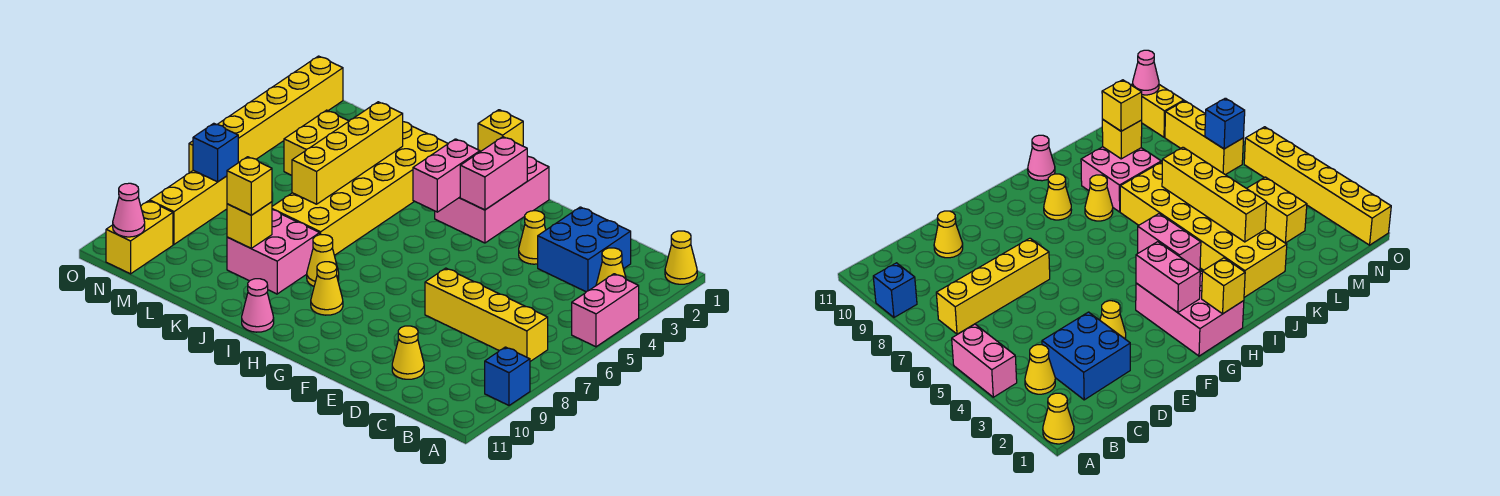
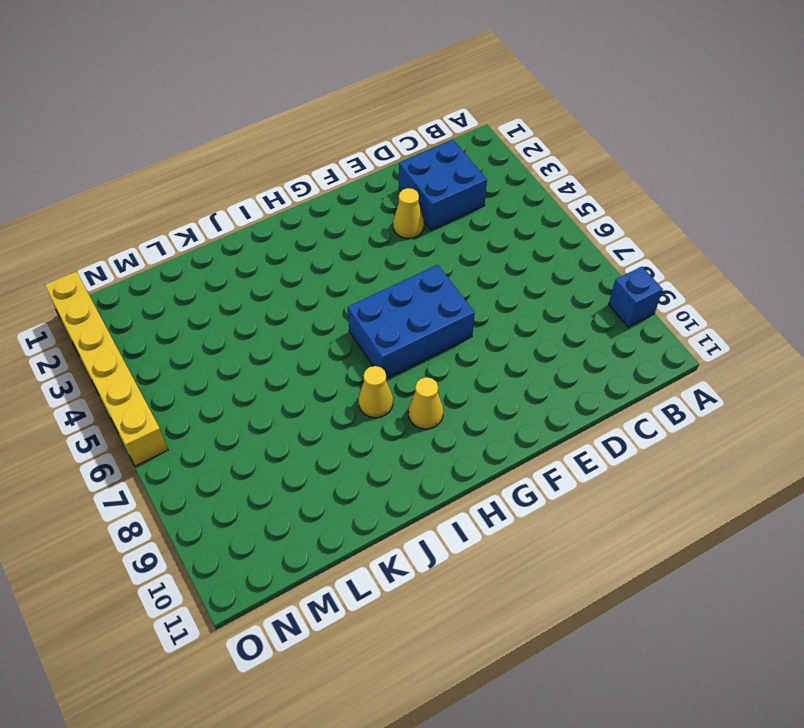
blue brick F6:H7 level 1 -> none
none -> yellow cone A1 level 1
none -> pink brick A4:A5 level 1
none -> yellow cone B3 level 1

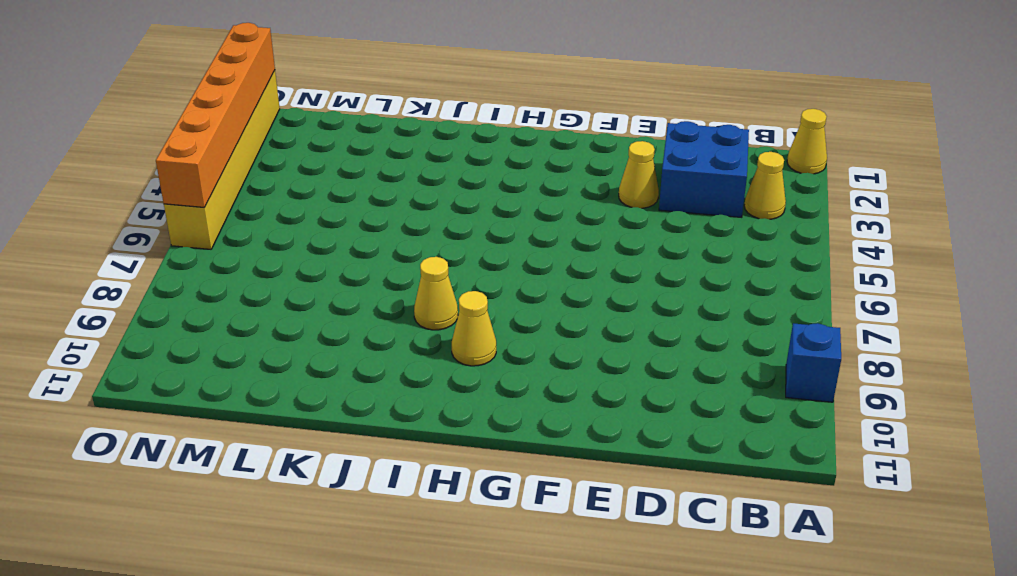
orange brick O1:O6 level 2 -> none
none -> pink brick A4:A5 level 1
none -> yellow brick B7:E7 level 1
none -> yellow cone D10 level 1

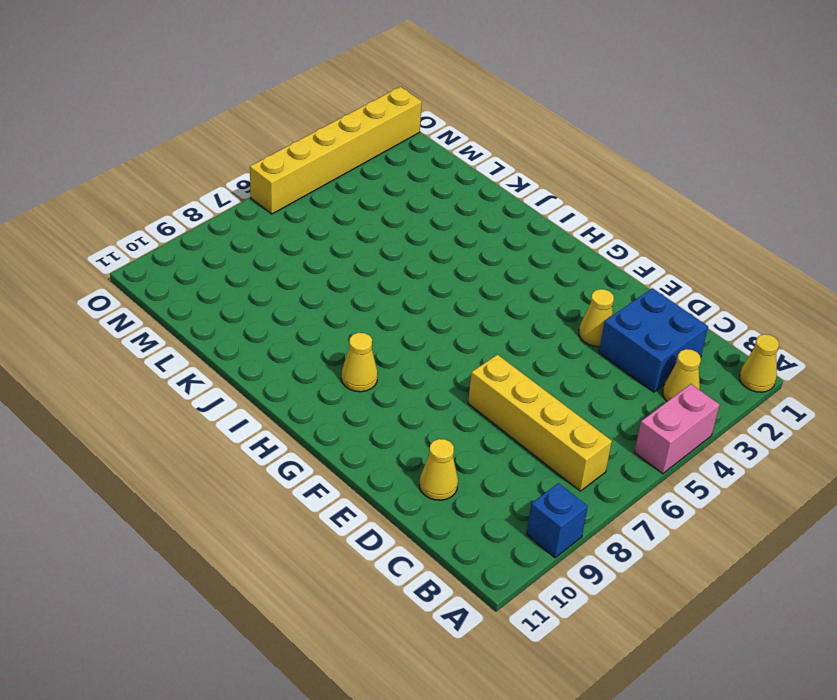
none -> pink brick G1:H3 level 1
none -> yellow cone I8 level 1
none -> pink cone I11 level 1

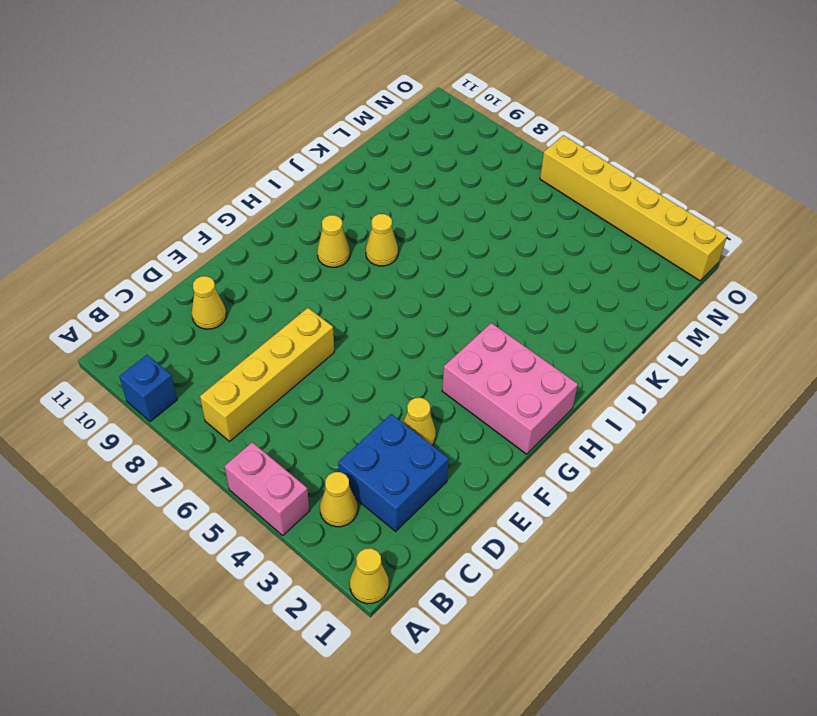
none -> pink cone I11 level 1
none -> yellow brick J2:K7 level 1
none -> pink brick J8:K9 level 1

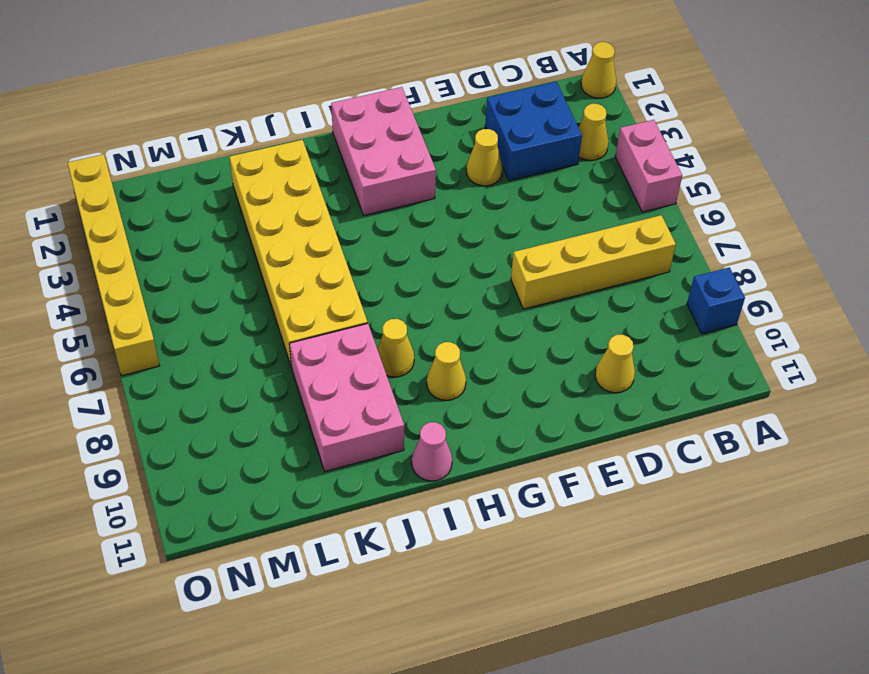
pink brick J8:K10 level 1 -> pink brick J8:K9 level 1
none -> yellow brick M3:M4 level 1
none -> yellow brick N7:N9 level 1
none -> yellow brick N10:N11 level 1

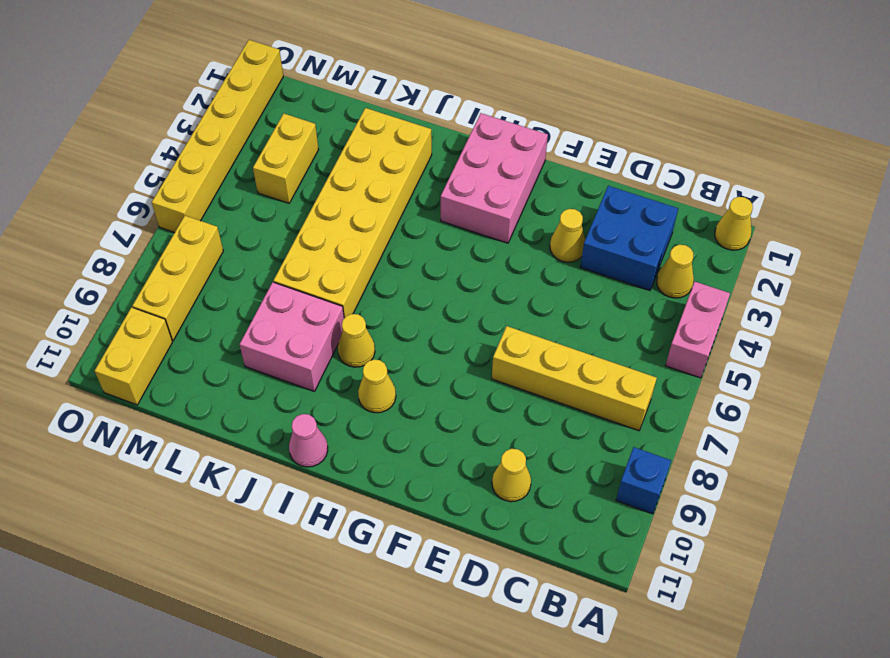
none -> pink brick G2:G3 level 2
none -> yellow brick H1 level 2
none -> pink brick H3:H4 level 2

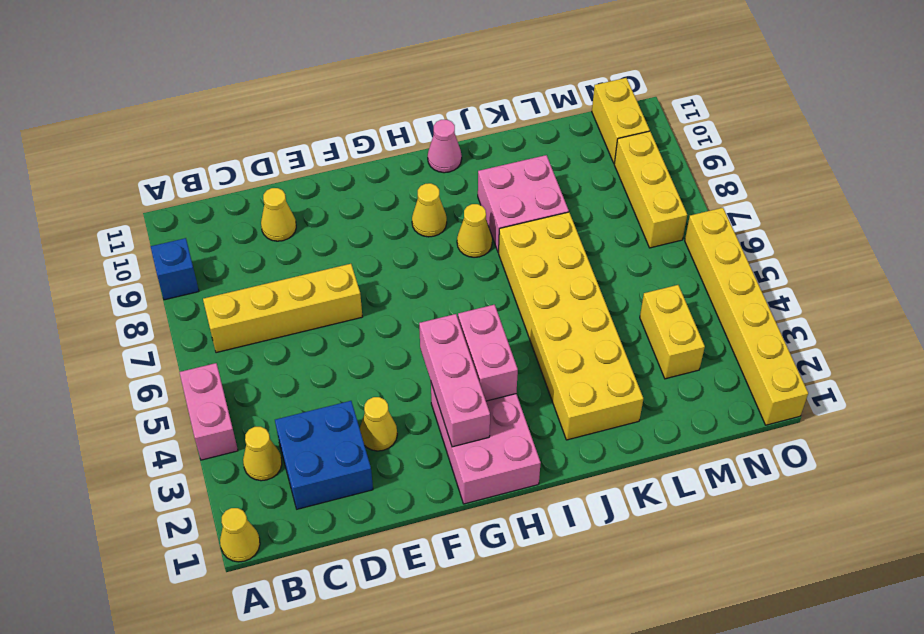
pink brick G2:G4 level 2 -> pink brick G2:G3 level 2
none -> yellow brick H1 level 2
none -> yellow brick K3:K6 level 2
none -> yellow brick K9 level 2

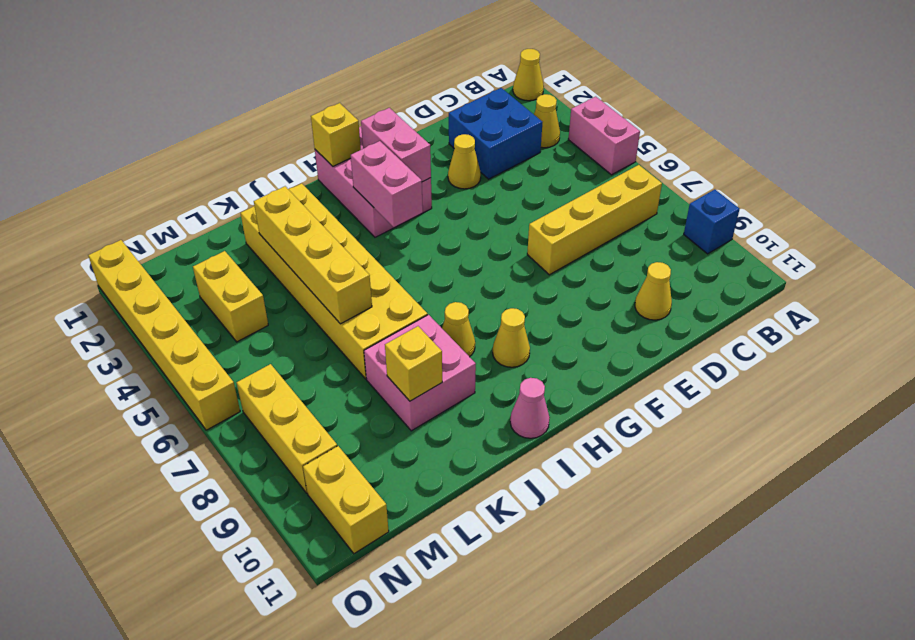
none -> blue brick N7 level 2
none -> pink cone N11 level 2
none -> yellow brick K9 level 3

